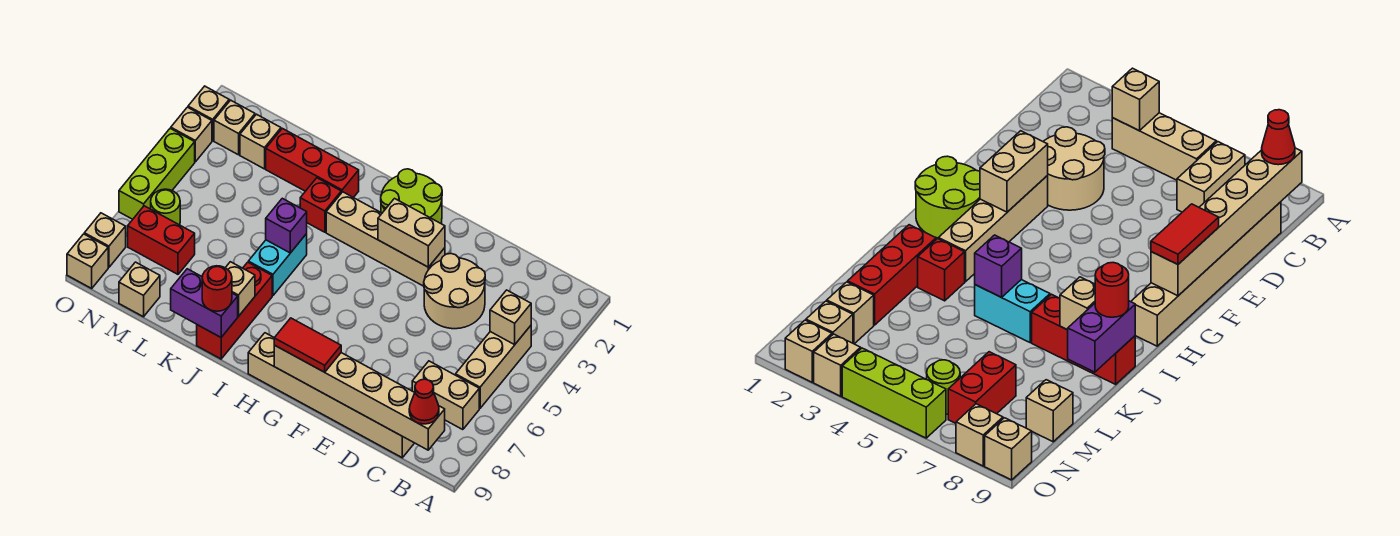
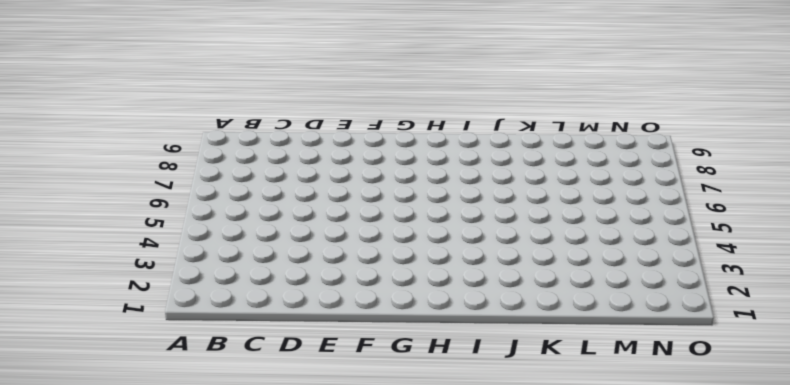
none -> tan brick B4:B6 level 1
none -> tan brick B7:C7 level 1
none -> tan brick C9:H9 level 1

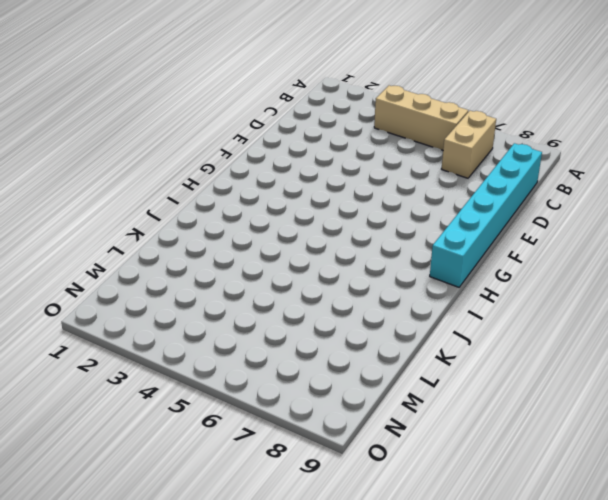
cyan brick C9:H9 level 1 -> tan brick C9:H9 level 1
none -> tan round brick D3:E4 level 1
none -> tan brick F3:I3 level 1
none -> lime round brick G1:H2 level 1

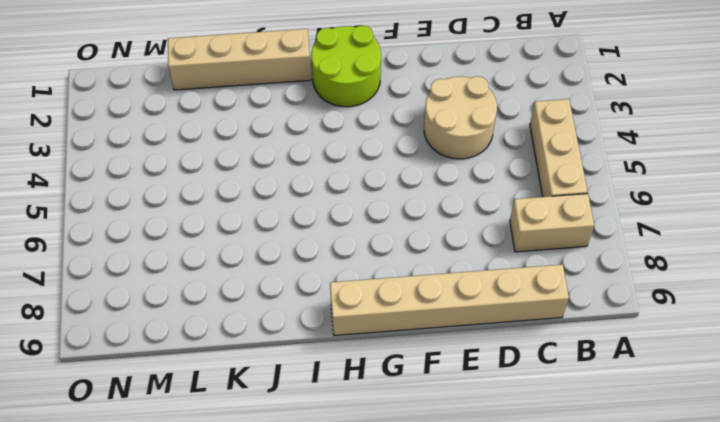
tan brick I1:L1 level 1 -> tan brick F3:I3 level 1
none -> red brick J2:L2 level 1
none -> red brick J3 level 1
none -> cyan brick J5:J6 level 1

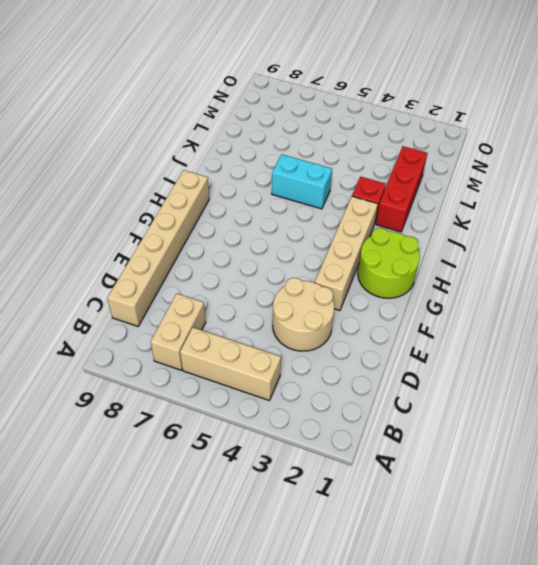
none -> red brick J7:J9 level 1
none -> tan brick M2 level 1
none -> red brick M7:N7 level 1

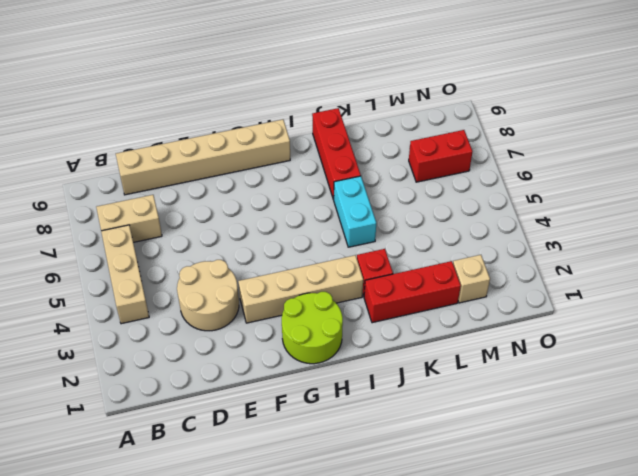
none -> tan brick M9 level 1
none -> tan brick N2 level 1
none -> lime round brick N6 level 1

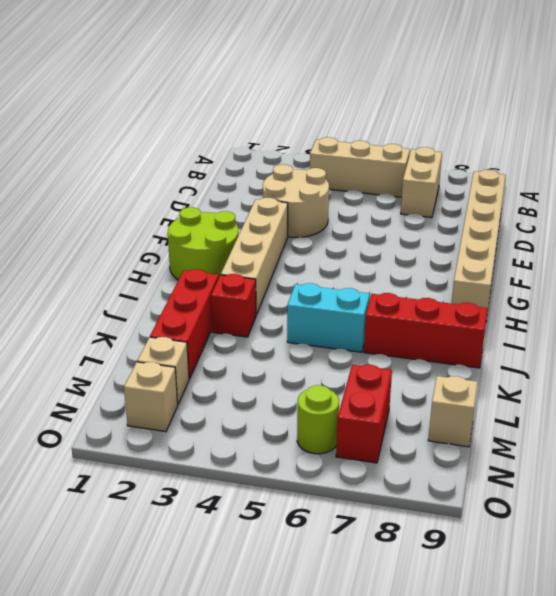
none -> tan brick O2 level 1
none -> tan brick O3 level 1
none -> lime brick O4:O6 level 1

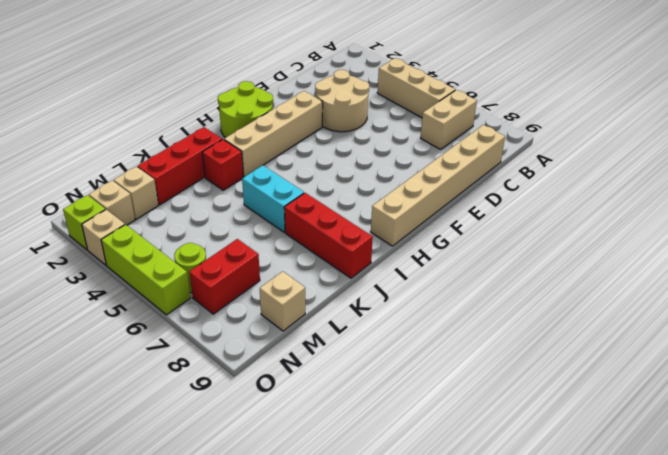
lime brick O2 level 1 -> tan brick O2 level 1
none -> tan brick O8 level 1
none -> tan brick O9 level 1
none -> tan brick B4 level 2

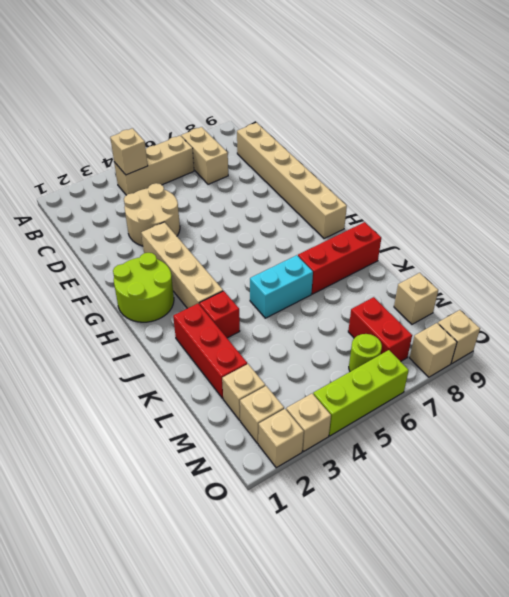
none -> tan brick B9:G9 level 2
none -> tan brick F3:G3 level 2
none -> purple brick J5 level 2

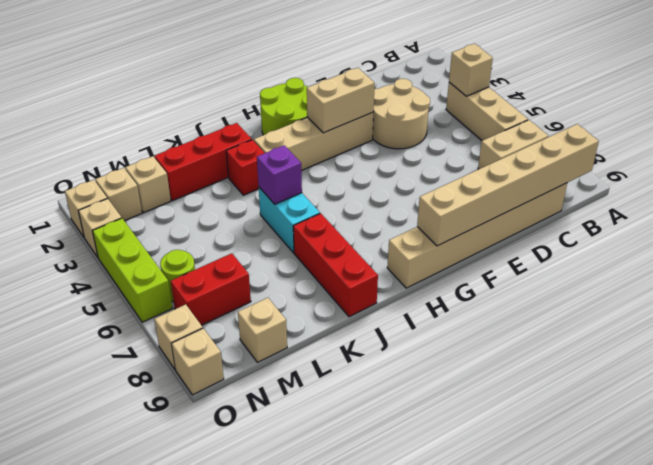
none -> tan brick J8 level 2
none -> purple brick J9:K9 level 2
none -> red cone B9 level 3

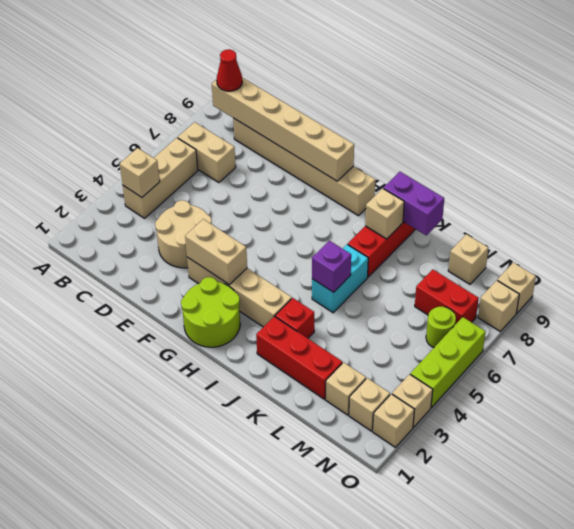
none -> red tile F9:G9 level 3
none -> red round brick J9 level 3

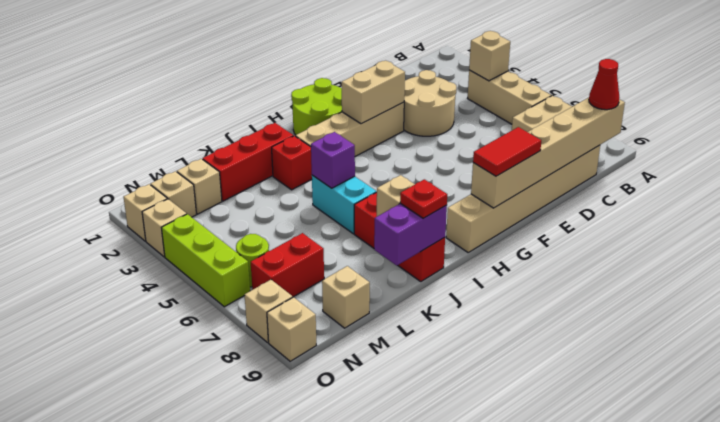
red plate J9 level 3 -> red round brick J9 level 3

